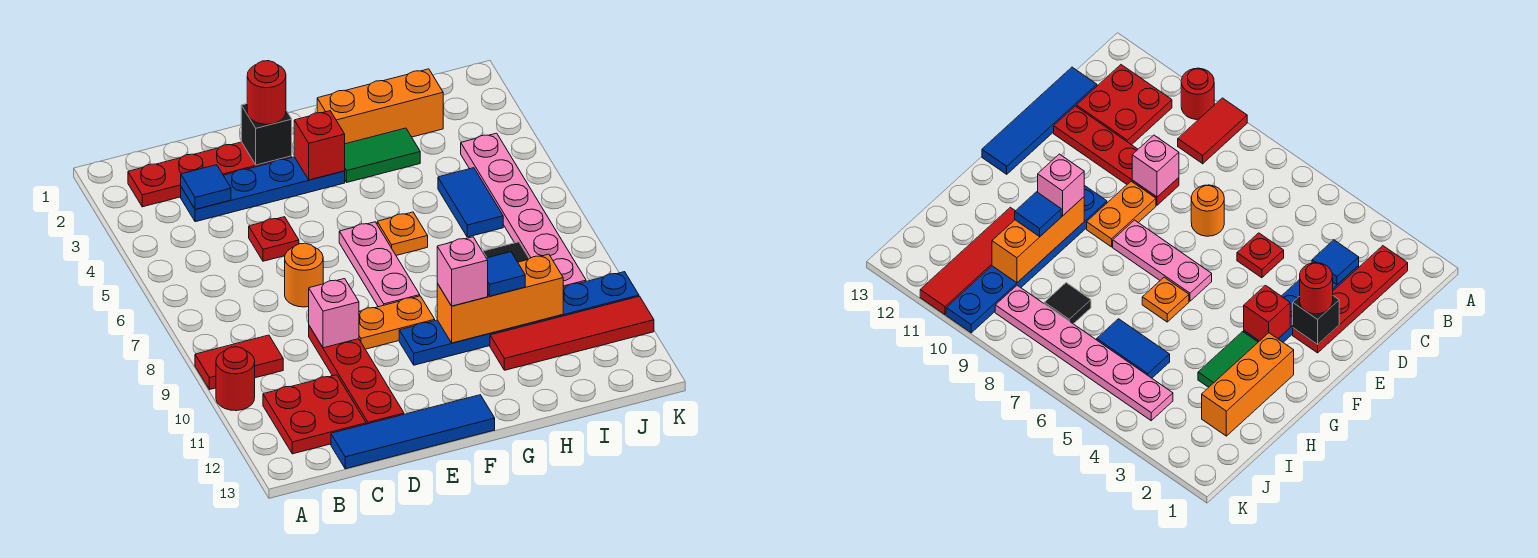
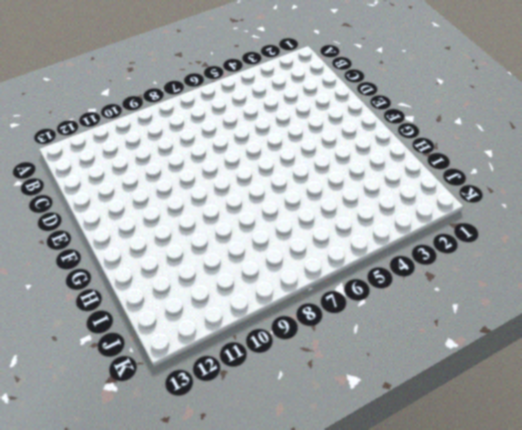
none -> red tile A9:B9 level 1
none -> red round brick A10 level 1
none -> red plate B2:E2 level 1

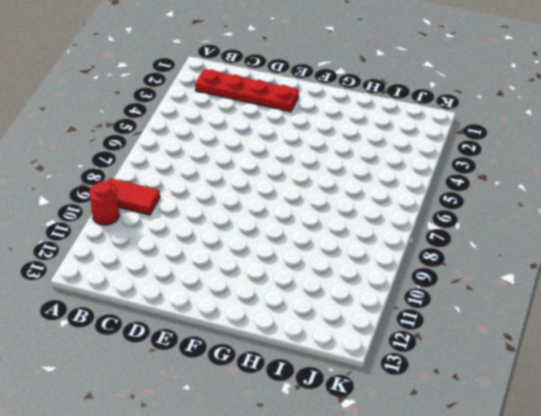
none -> red plate B11:C12 level 1
none -> blue plate C3:F3 level 1
none -> blue tile C13:F13 level 1

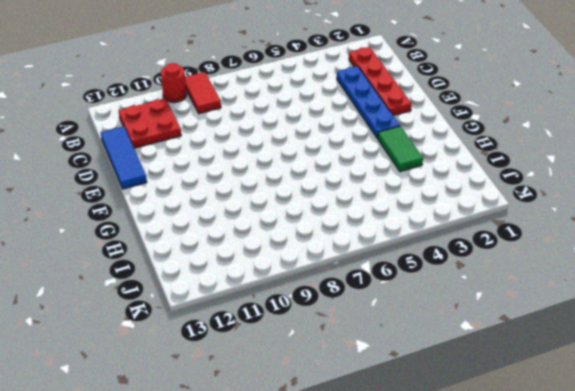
blue tile C13:E13 level 1 -> blue tile C13:F13 level 1
none -> red plate D5 level 1
none -> orange round brick D7 level 1
none -> red plate D9:D12 level 1

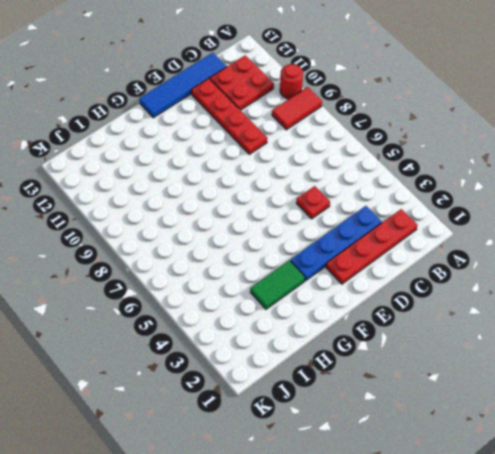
none -> orange round brick D7 level 1
none -> orange plate E9:F9 level 1
none -> pink plate F6:F8 level 1

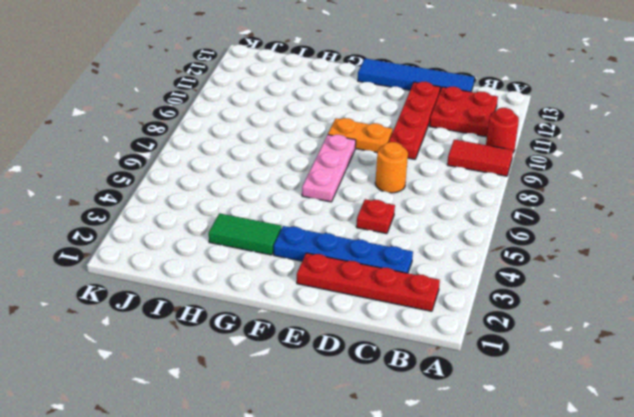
none -> blue plate F10:K10 level 1
none -> orange brick G2:I2 level 1
none -> orange plate G6 level 1

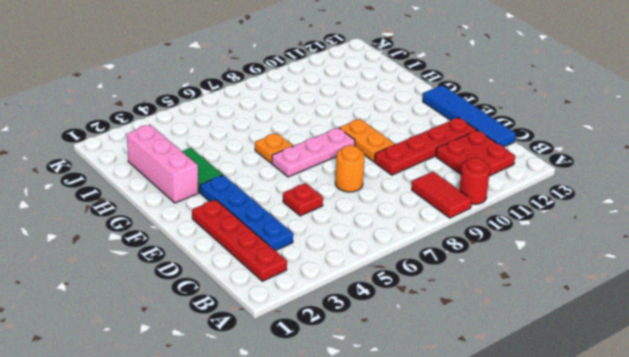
pink brick G2:I2 level 1 -> orange brick G2:I2 level 1
none -> blue plate F10:K10 level 1
none -> red tile H11:K11 level 1
none -> blue tile I5:I6 level 1

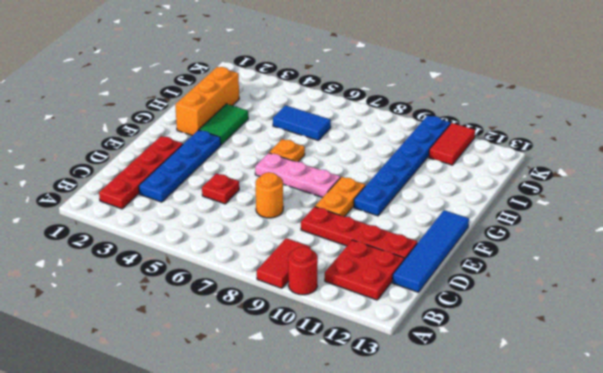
red tile J11:K11 level 1 -> red tile H11:K11 level 1
none -> black tile I8 level 1
none -> pink plate J4:J9 level 1
none -> blue tile C3 level 2

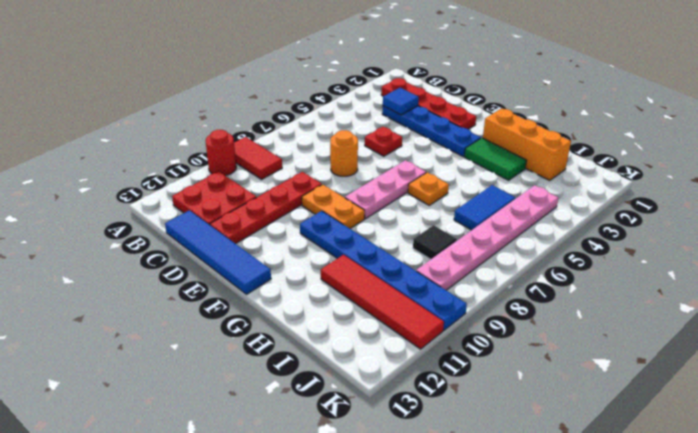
none -> pink brick D9 level 2
none -> black brick E2 level 2
none -> red brick F3 level 2

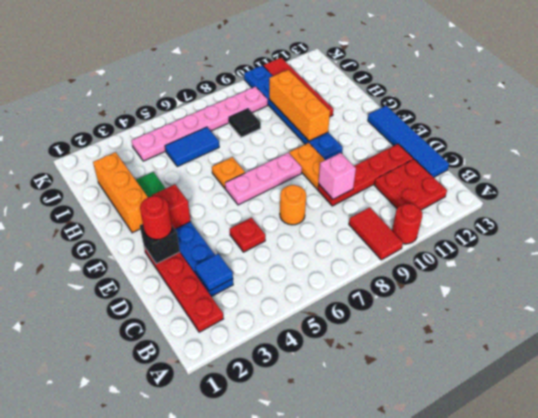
none -> pink brick G10 level 3
none -> blue tile H10 level 3

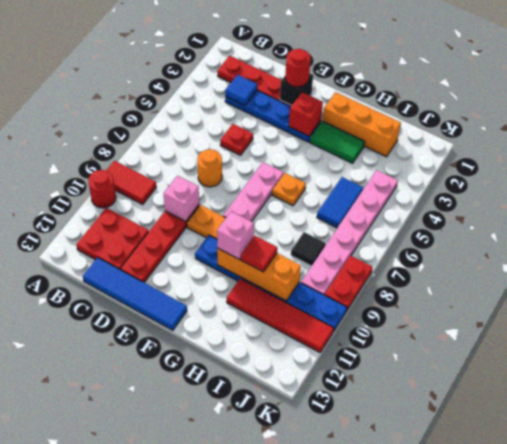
red tile H10 level 3 -> blue tile H10 level 3
red plate K8:K9 level 1 -> none

